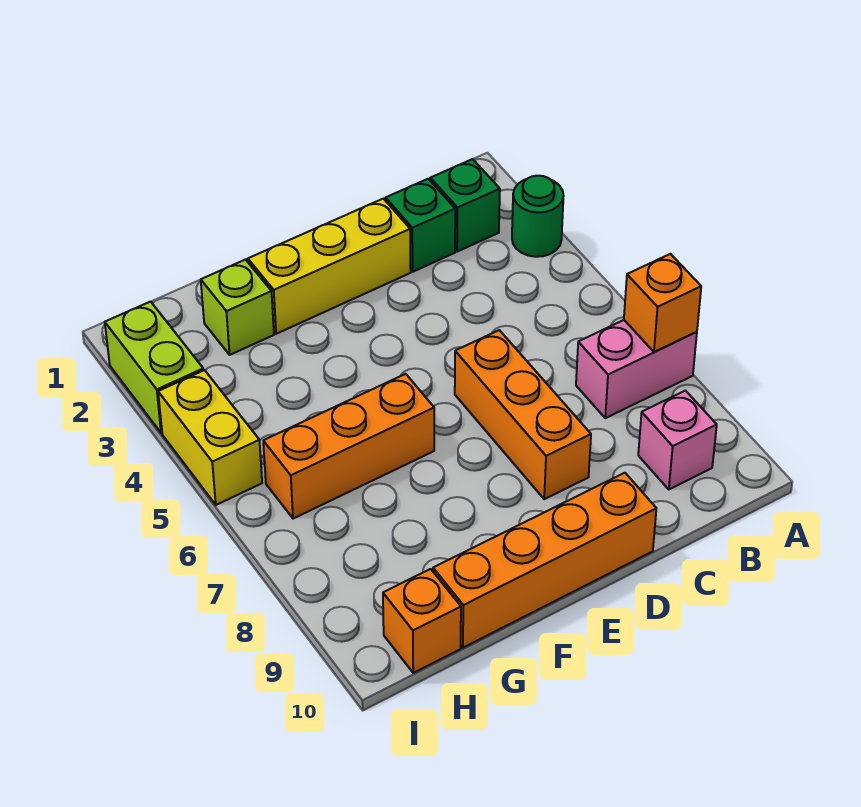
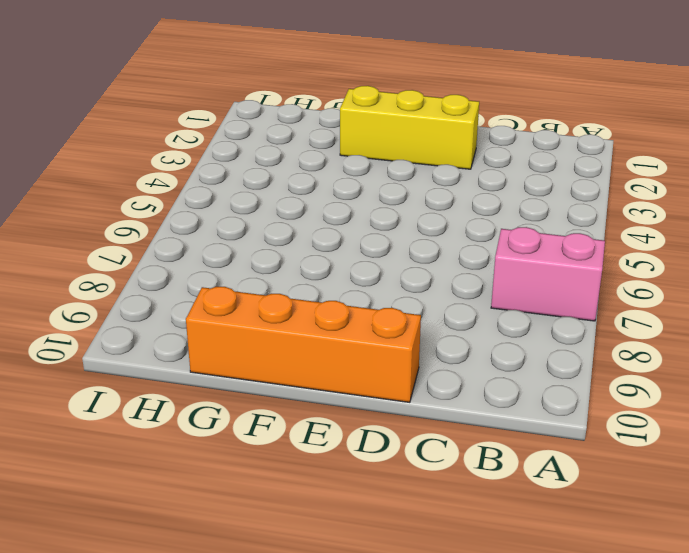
none -> green round brick A3 level 1
none -> green brick B2 level 1
none -> pink brick B9 level 1

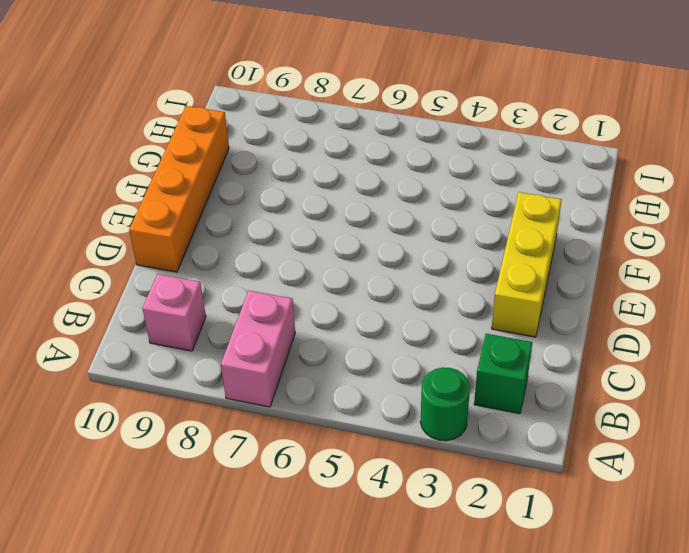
none -> green brick C2 level 1
none -> orange brick D6:D8 level 1
none -> orange brick F6:H6 level 1

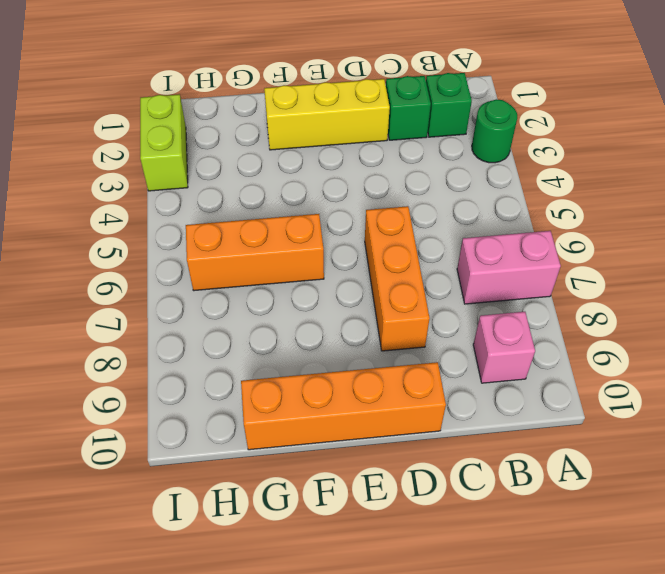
none -> lime brick G2 level 1
none -> orange brick H10 level 1
none -> yellow brick I4:I5 level 1

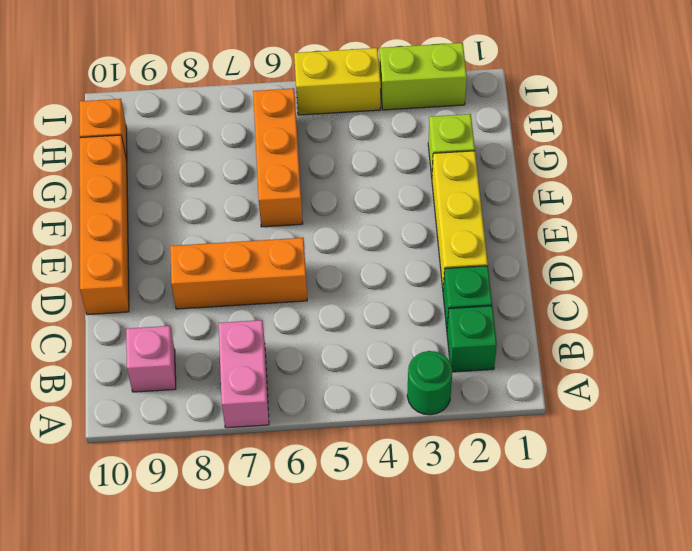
none -> orange brick A7 level 2

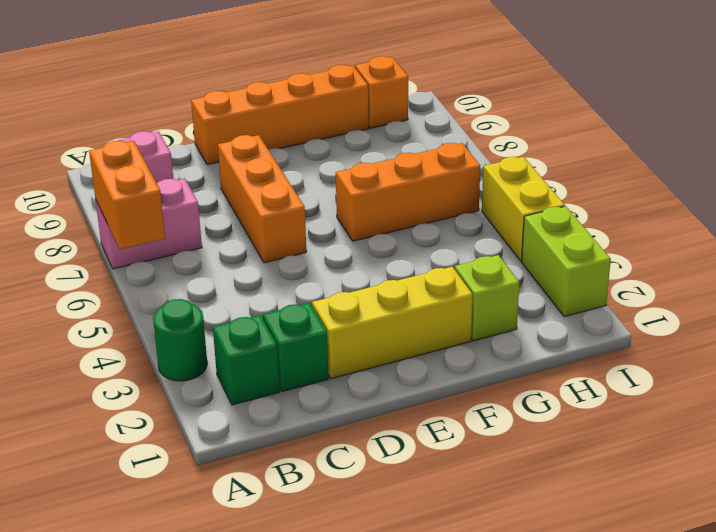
orange brick A6:A7 level 2 -> orange brick A7 level 2

